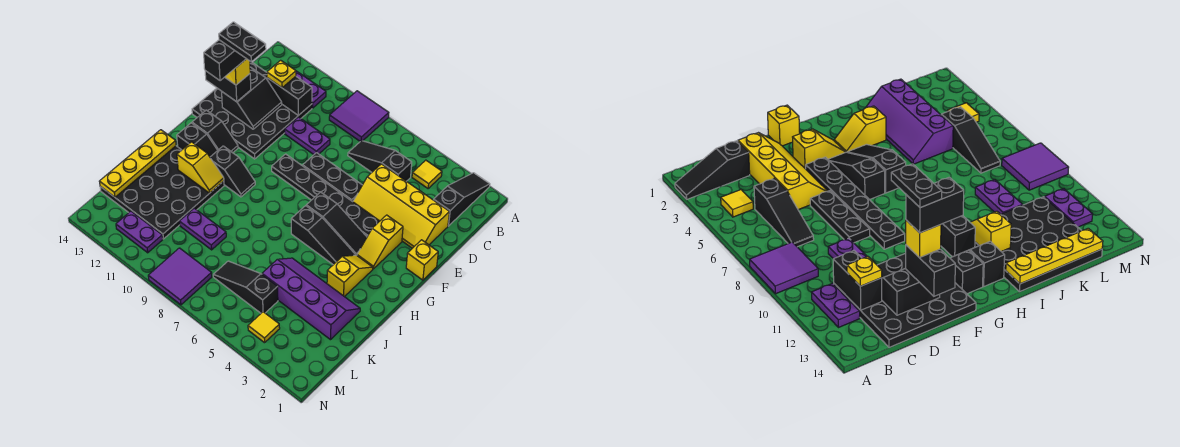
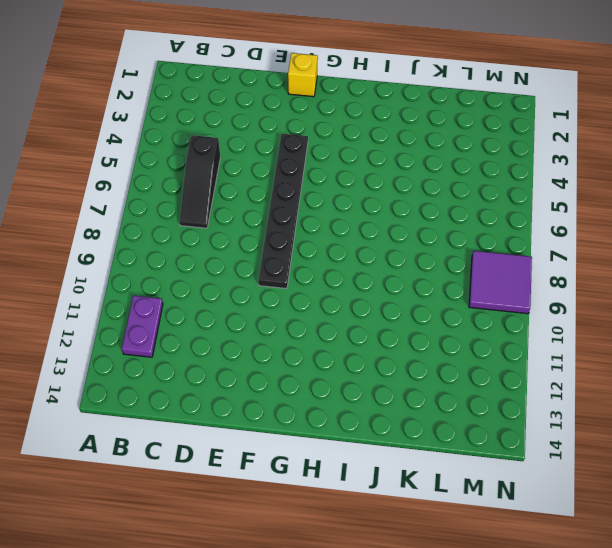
none -> black slope A2:C2 level 1 top C
none -> purple tile A8:B9 level 1
none -> yellow tile B4 level 1
none -> black plate C11:F14 level 1

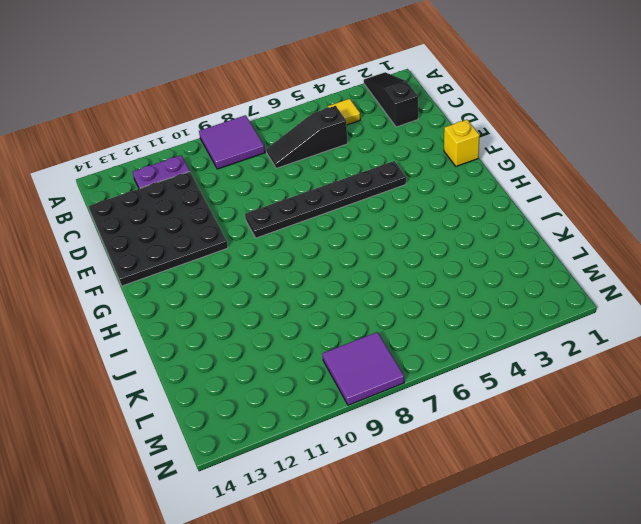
none -> yellow slope D2:E5 level 1 top D
none -> purple plate D9:D10 level 1
none -> black plate E6:E8 level 1
none -> yellow slope F3:G3 level 1 top F

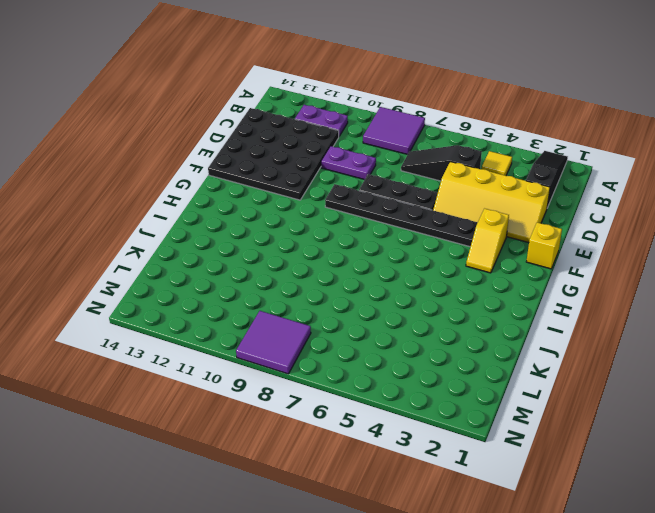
none -> black slope G4:G6 level 1 top 6
none -> black slope G12:G13 level 1 top 13
none -> yellow slope H3:I3 level 1 top I
none -> black slope H4:H6 level 1 top 6

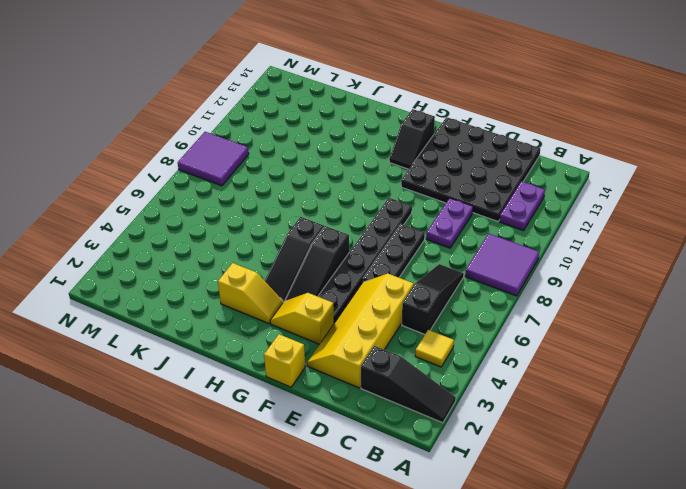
none -> black slope H10:H11 level 1 top 11
none -> black slope H12:H13 level 1 top 13
none -> black plate I11:L14 level 1
none -> purple slope J2:K5 level 1 top K

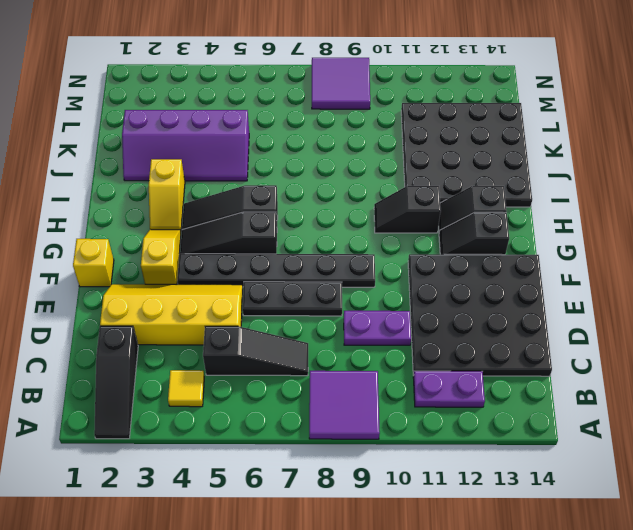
none -> purple plate K9:K10 level 1
none -> black slope L5:L7 level 1 top 5
none -> yellow tile M4 level 1
none -> purple plate M11:M12 level 1

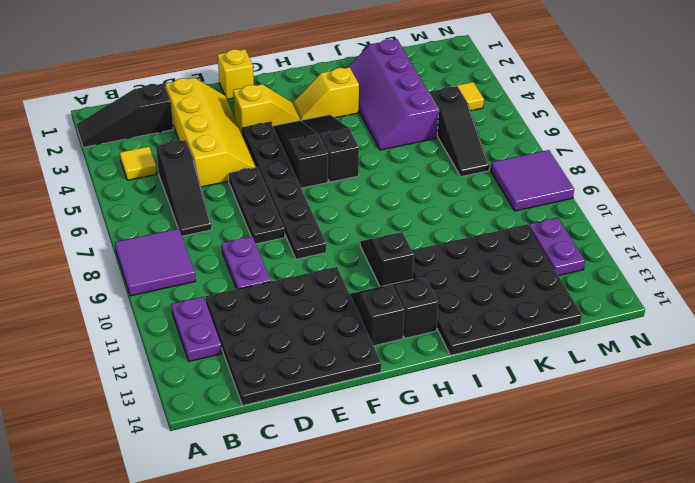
none -> purple plate K9:K10 level 1
none -> black brick C11:C12 level 2
none -> black slope D12:E13 level 2 top 13
none -> yellow slope I11:I12 level 2 top 12

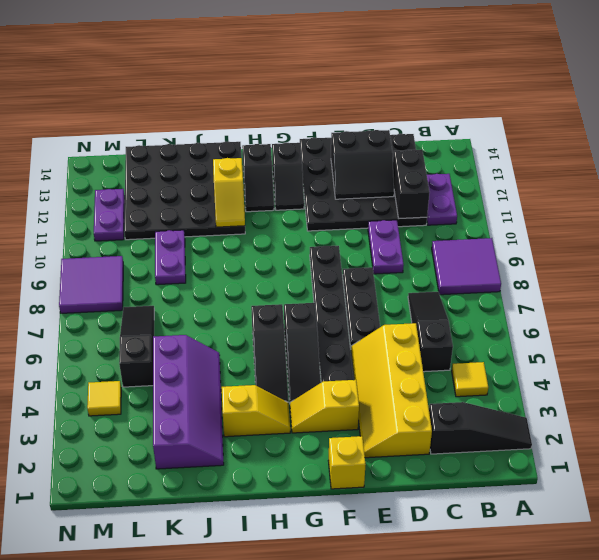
none -> black slope H10:H11 level 1 top 11
none -> yellow plate I14:L14 level 2
none -> yellow plate C12 level 3
none -> black brick E13:E14 level 3

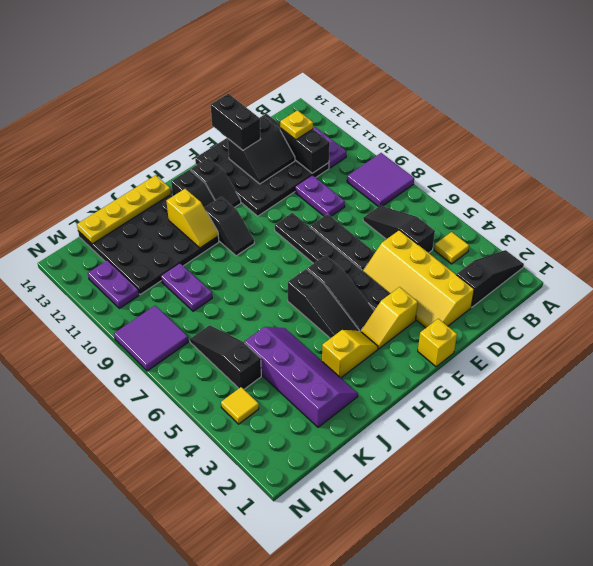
none -> yellow brick E13 level 4
none -> black brick E13:F13 level 5
none -> black plate E12:E13 level 6

